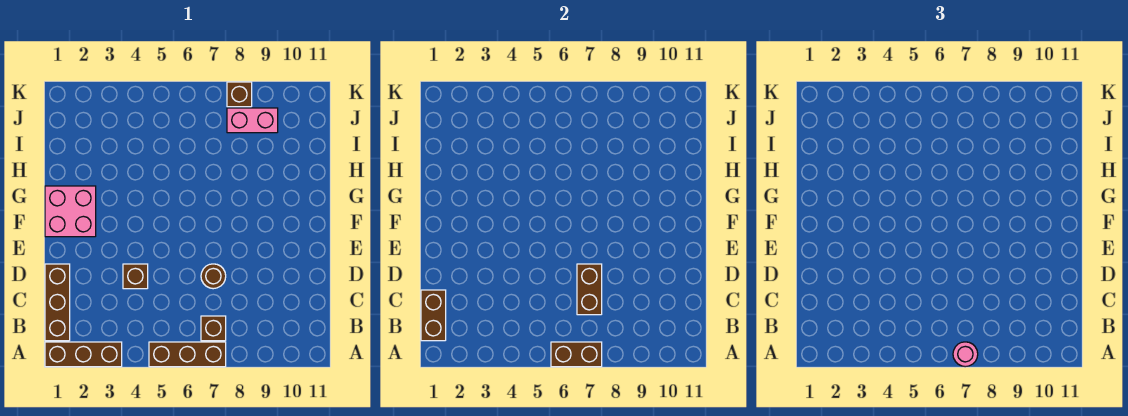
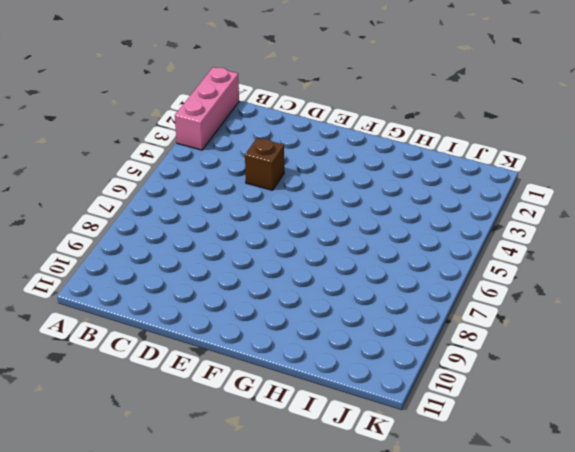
pink brick A1:A3 level 1 -> brown brick A1:A3 level 1
none -> brown brick A5:A7 level 1
none -> brown brick B1:D1 level 1
none -> brown brick B7 level 1

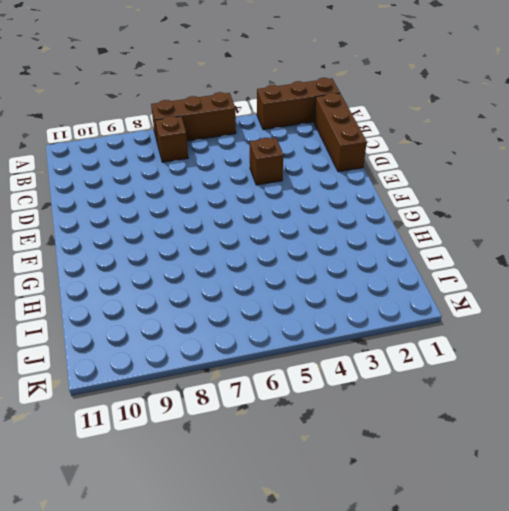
none -> brown round brick D7 level 1
none -> pink brick F1:G2 level 1
none -> pink brick J8:J9 level 1

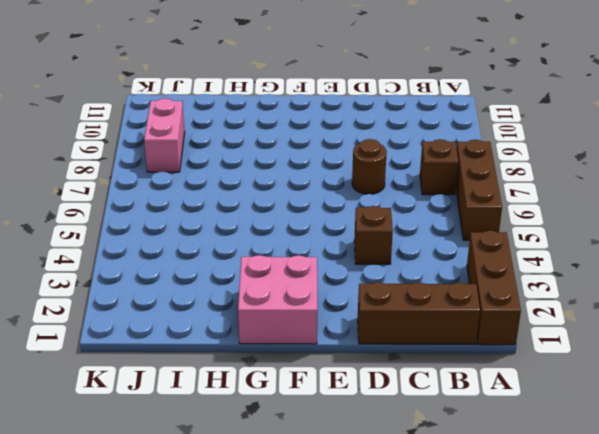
none -> brown brick K8 level 1
none -> brown brick A6:A7 level 2
none -> brown brick B1:C1 level 2

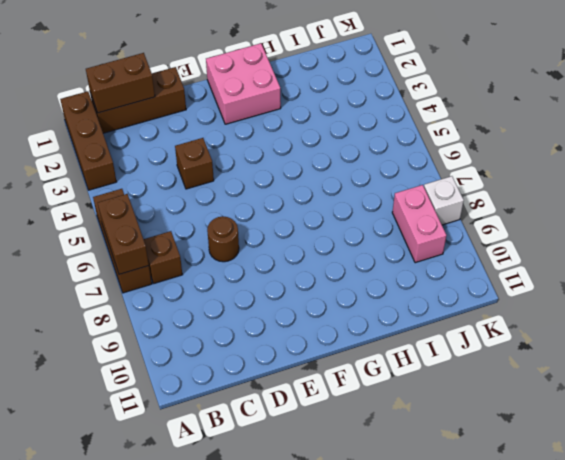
white brick K8 level 1 -> brown brick K8 level 1
none -> brown brick C7:D7 level 2
none -> pink round brick A7 level 3

